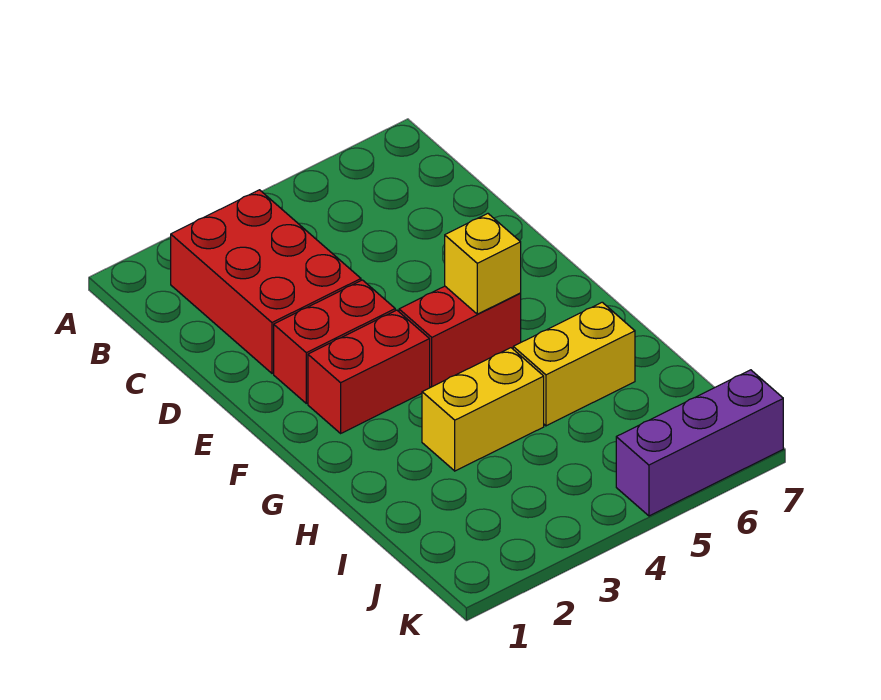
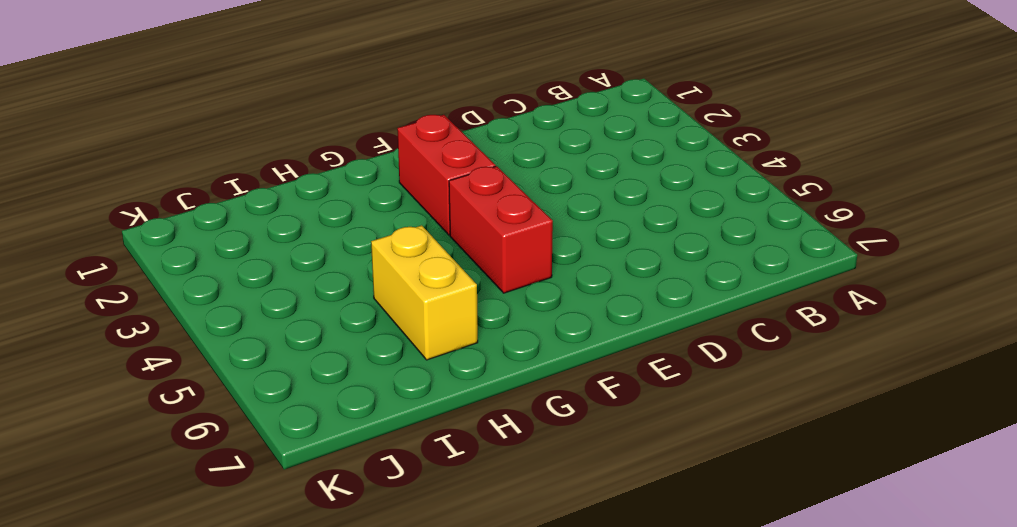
none -> red brick B2:D3 level 1
none -> red brick E2:E3 level 1

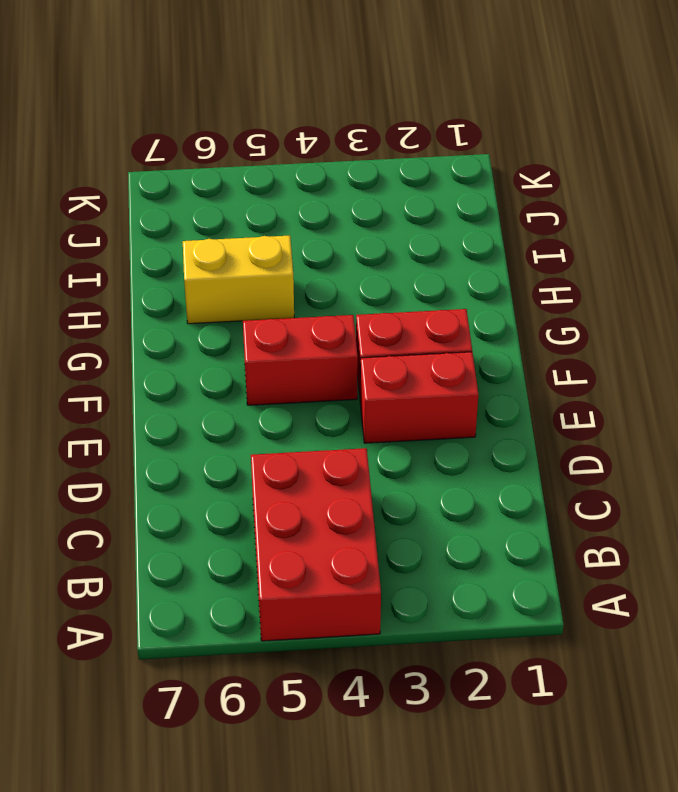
red brick A4:C5 level 1 -> red brick B2:D3 level 1
none -> yellow brick H3:H4 level 1
none -> purple brick K5:K7 level 1

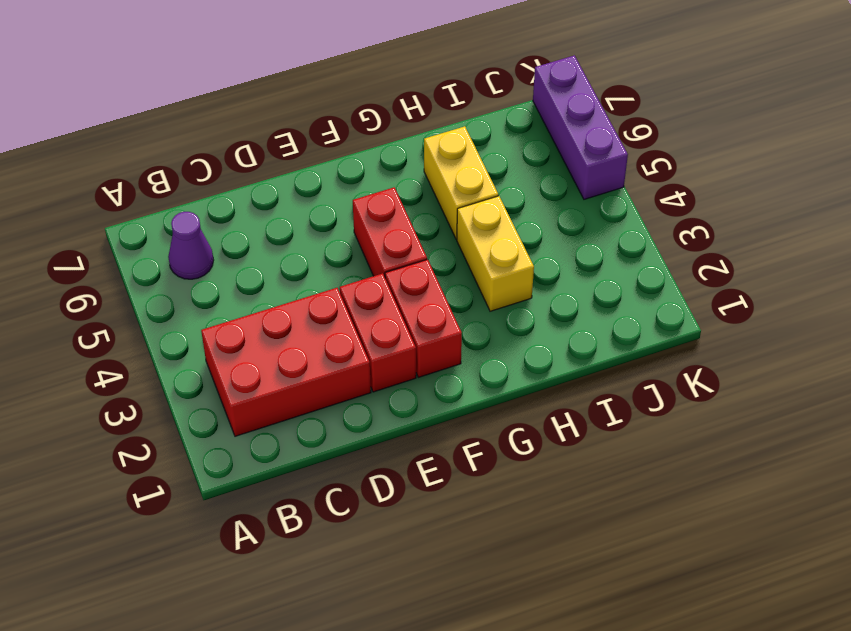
purple cone B6 level 1 -> none
none -> yellow brick F5 level 2

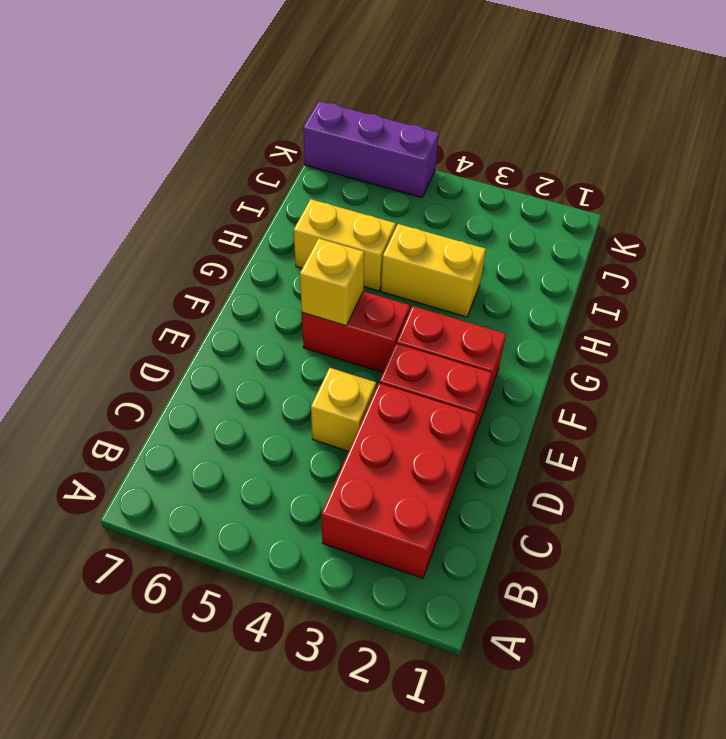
yellow brick D4 level 1 -> none

